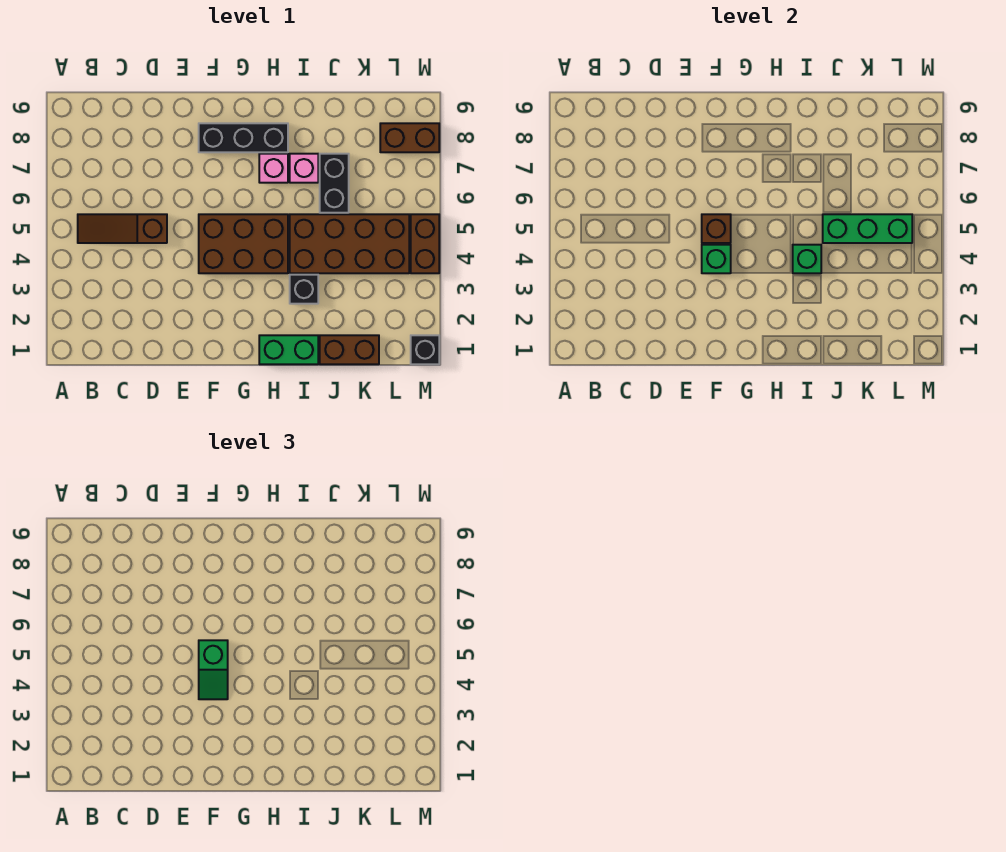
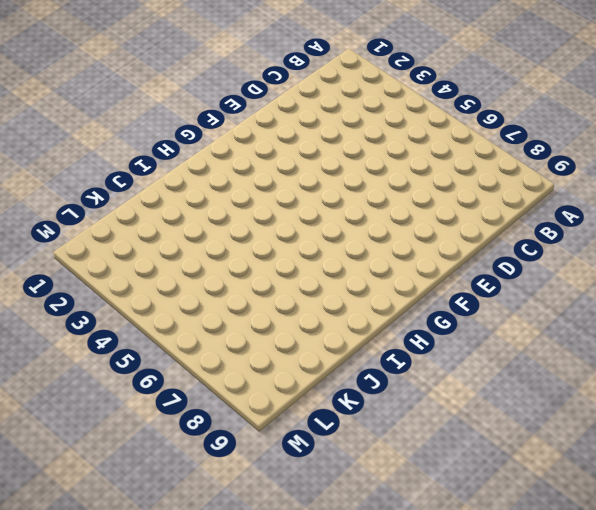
none -> brown slope B5:D5 level 1 top D
none -> brown brick F4:H5 level 1
none -> black brick F8:H8 level 1

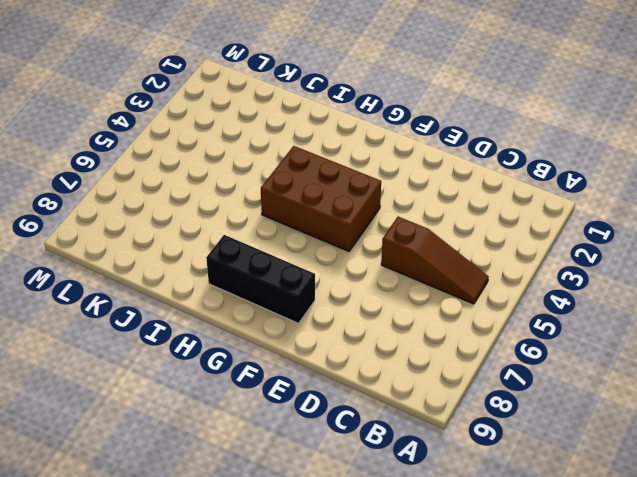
none -> green brick H1:I1 level 1
none -> pink brick H7 level 1
none -> black brick I3 level 1

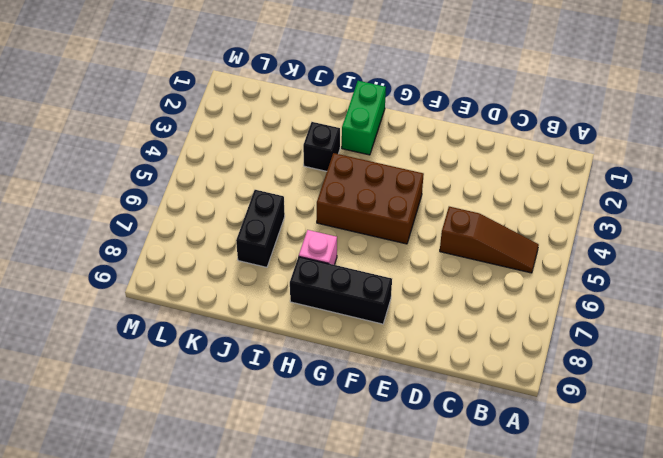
green brick H1:H2 level 1 -> green brick H1:I1 level 1
none -> brown brick I4:L5 level 1
none -> pink brick I7 level 1
none -> brown brick J1:K1 level 1

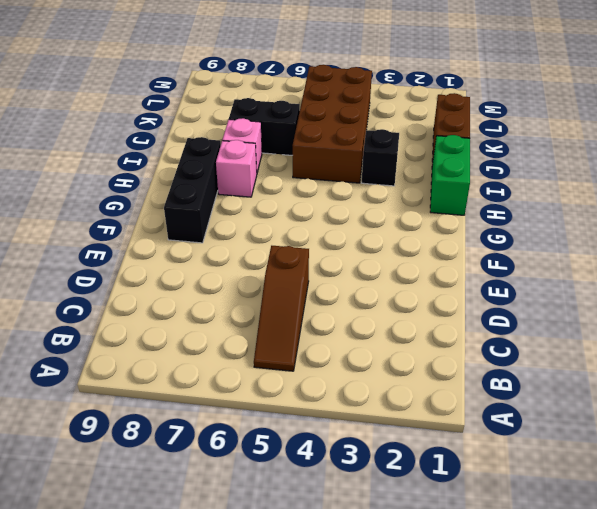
none -> brown brick F4:H5 level 1
none -> brown brick L8:M8 level 1
none -> black brick M1 level 1

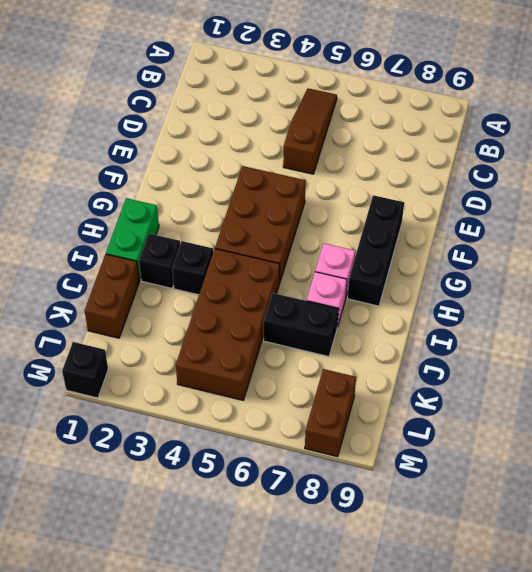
black brick I2 level 1 -> none
none -> brown brick M4:M5 level 1
none -> green brick F4 level 2
none -> brown brick F5 level 2

